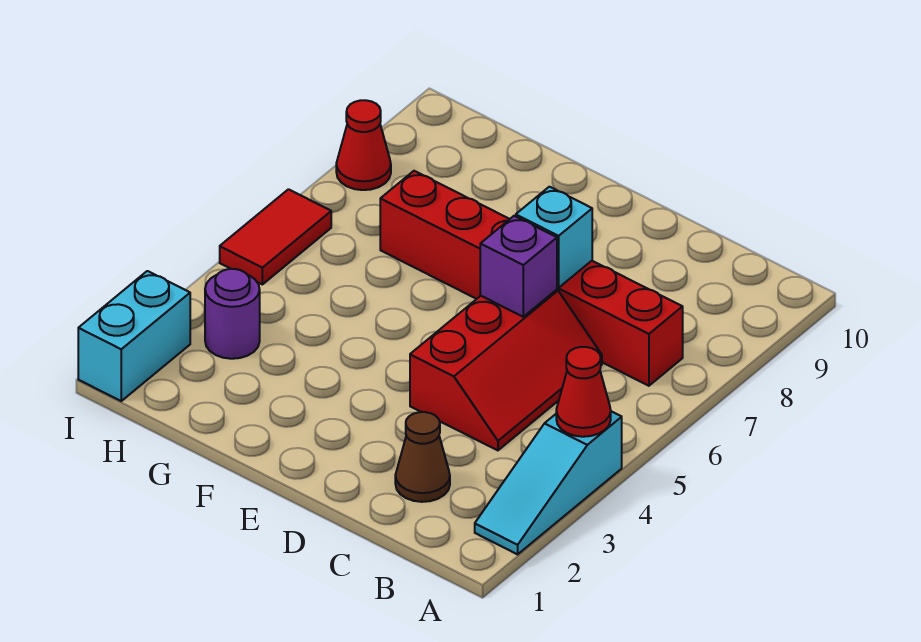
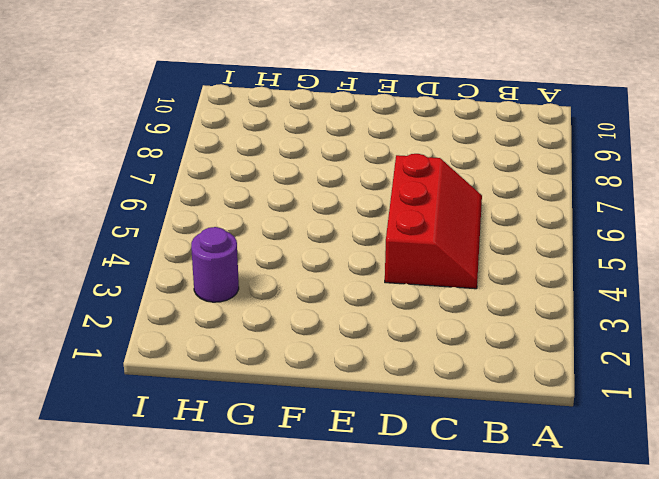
none -> cyan slope A2:A4 level 1 top 4
none -> red brick B7:G7 level 1

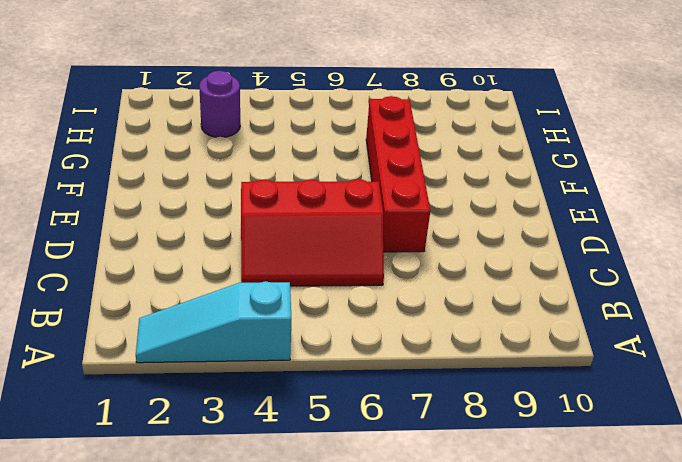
red brick D7:G7 level 1 -> red brick B7:G7 level 1
none -> brown cone C2 level 1
none -> cyan brick I1:I2 level 1

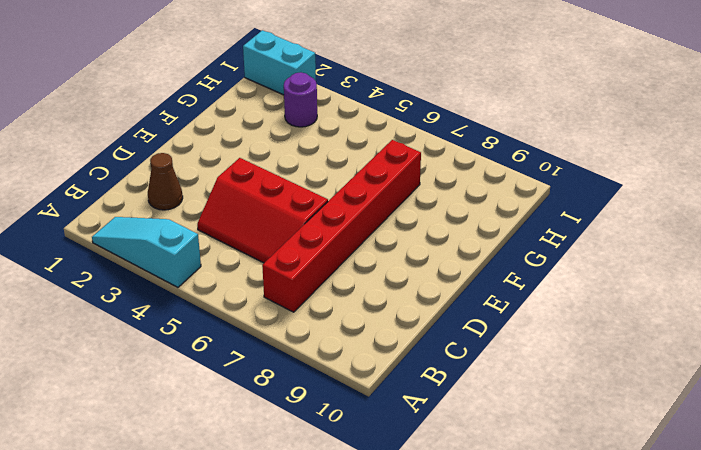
none -> red tile I5:I6 level 1
none -> red cone I8 level 1

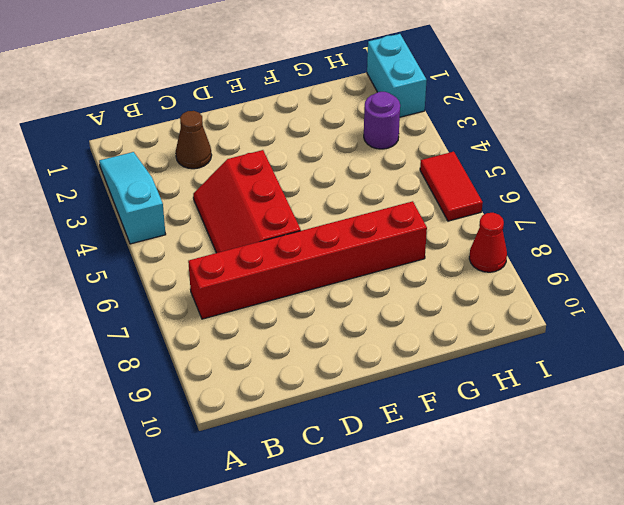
none -> red cone A4 level 2
none -> purple brick D6 level 2

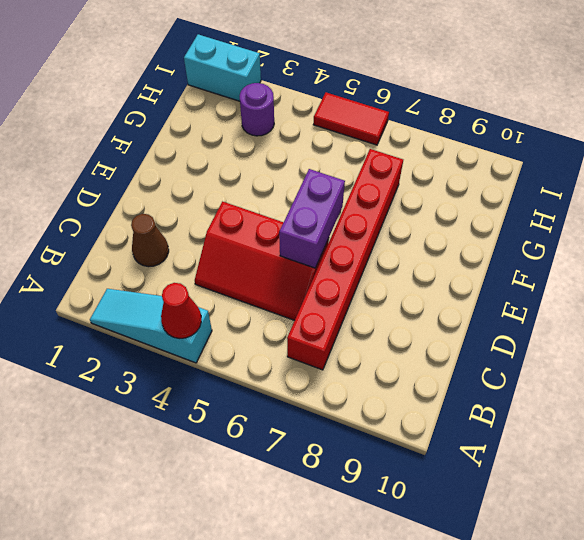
purple brick D6:E6 level 2 -> purple brick D6 level 2
none -> red cone I8 level 1
none -> cyan brick D7 level 2

